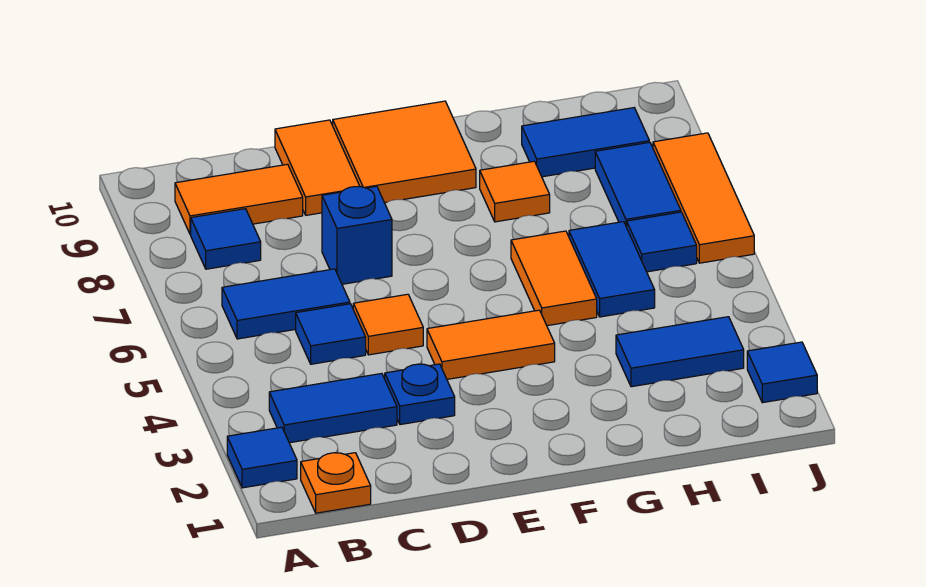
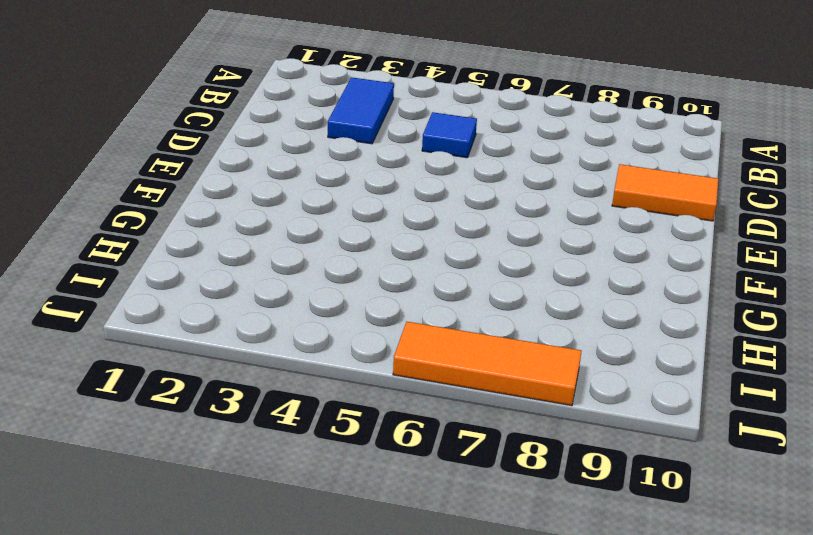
none -> blue tile A2 level 1
none -> orange plate B1 level 1
none -> blue tile B6:C6 level 1

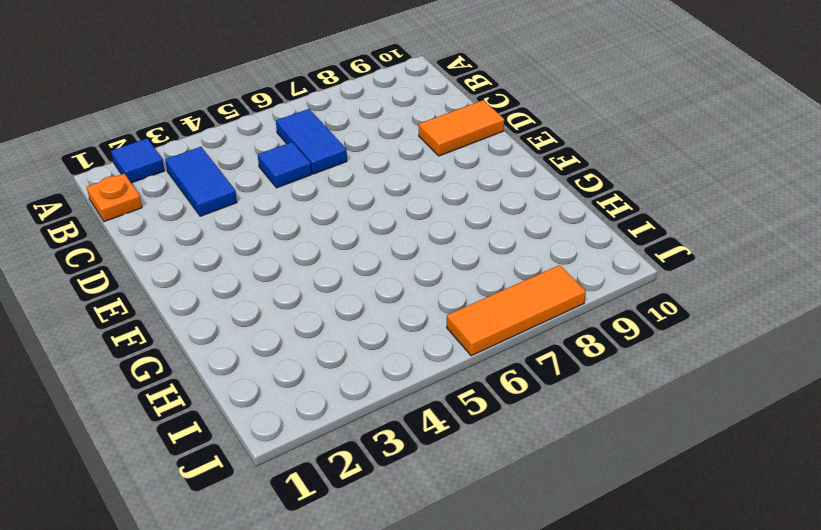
none -> blue tile B8 level 1
none -> orange tile B9:C9 level 1
none -> blue plate D3 level 1

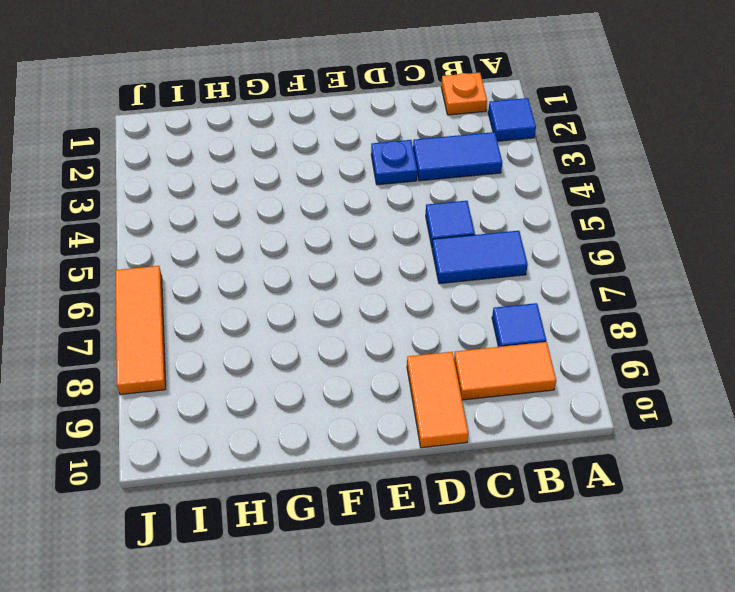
none -> orange tile D5 level 1
none -> blue brick D7 level 1
none -> orange tile E4:F4 level 1

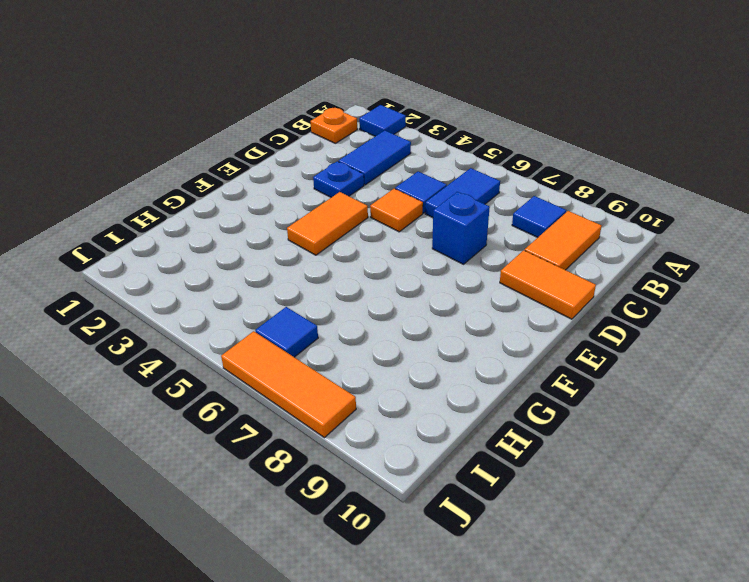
none -> orange tile E9:F10 level 1
none -> orange tile G5:G6 level 1
none -> orange tile G8 level 1

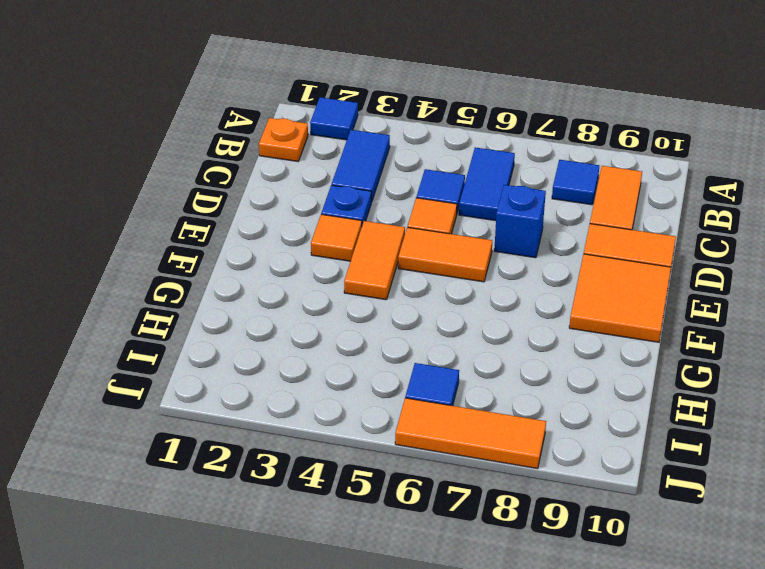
orange tile E3 level 1 -> orange tile G8 level 1
orange tile E5:E6 level 1 -> orange tile G5:G6 level 1
none -> blue tile H3:I3 level 1
none -> blue tile H5:H6 level 1
none -> blue tile H9:I9 level 1

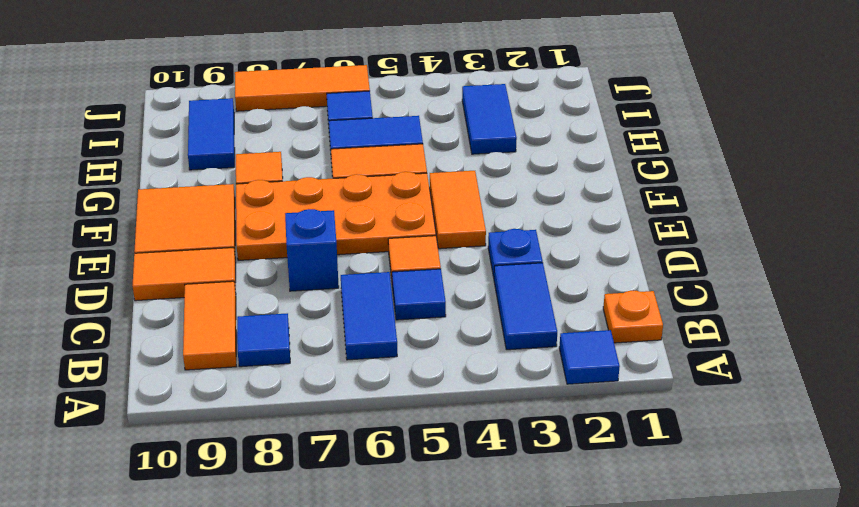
orange plate E5:F8 level 1 -> none
none -> blue tile I7:I8 level 1
none -> blue tile J2 level 1

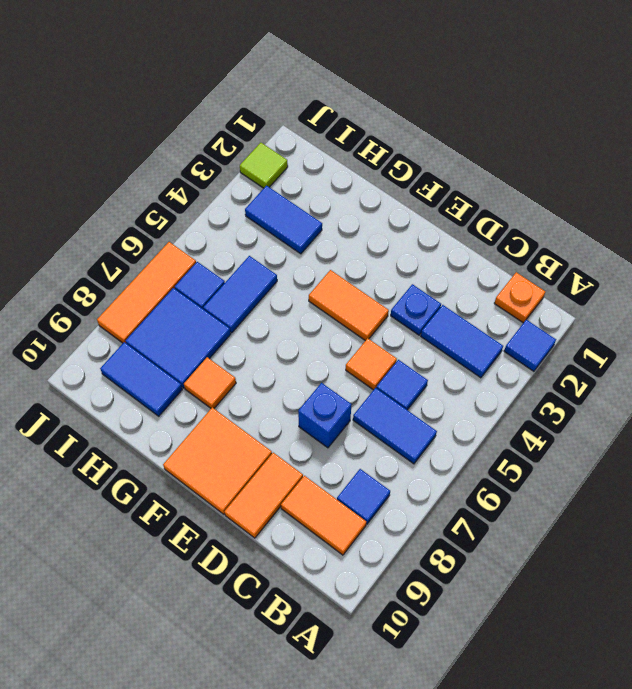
blue tile H7:I8 level 1 -> blue tile I7:I8 level 1
lime tile J2 level 1 -> blue tile J2 level 1
none -> orange tile G5:G6 level 1

